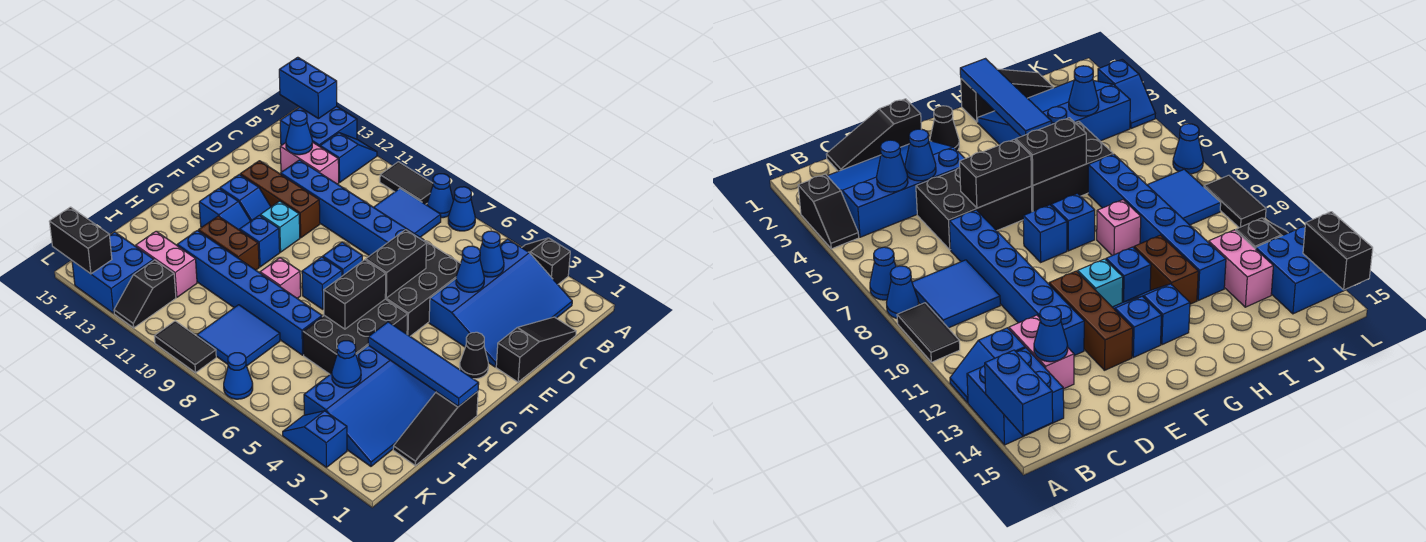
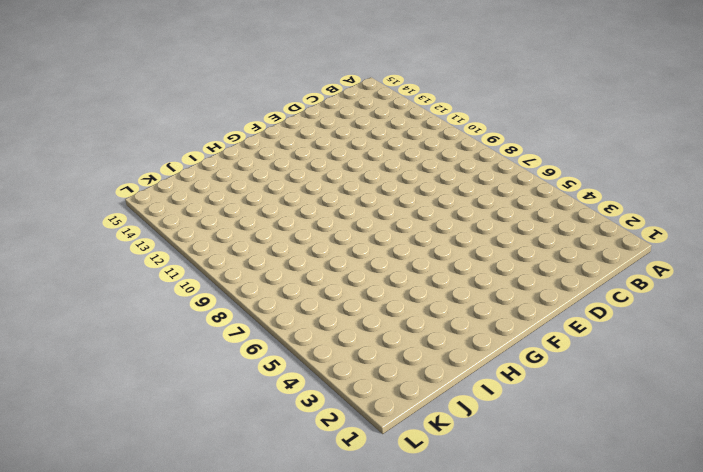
none -> black slope A3:A4 level 1 top 3
none -> blue cone A7 level 1
none -> blue cone A8 level 1
none -> black tile A9:A10 level 1

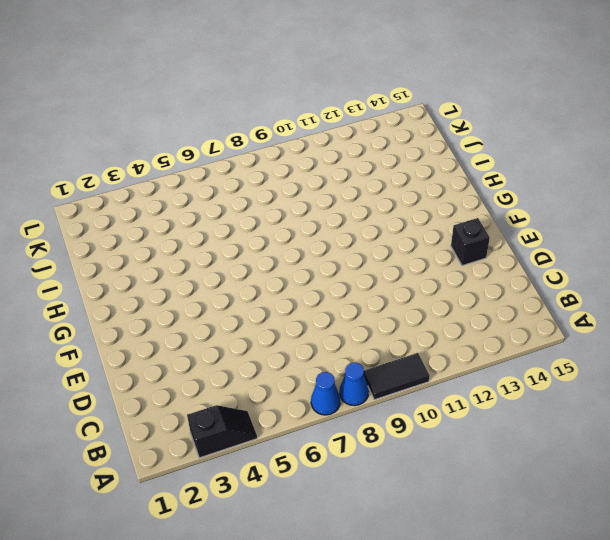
black brick E14 level 1 -> none
none -> blue slope A12:B12 level 1 top B
none -> blue brick A13:B14 level 1
none -> blue slope B2:E4 level 1 top 4
none -> blue tile B8:C9 level 1

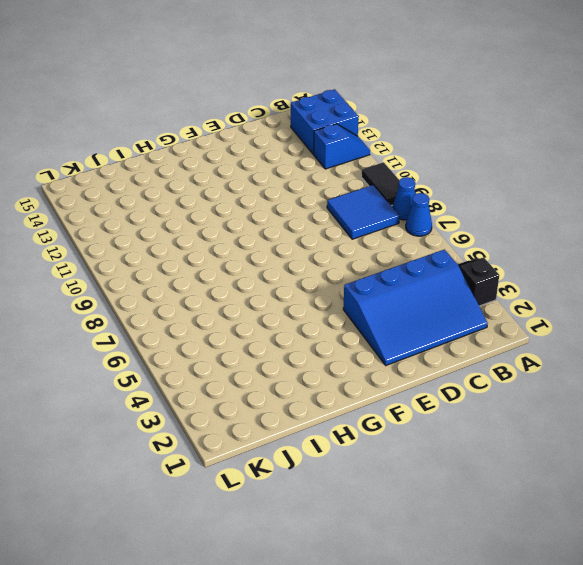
none -> black slope C1:E1 level 1 top E
none -> pink brick C12:C13 level 1
none -> black brick D5:F6 level 1
none -> blue brick D7:D12 level 1

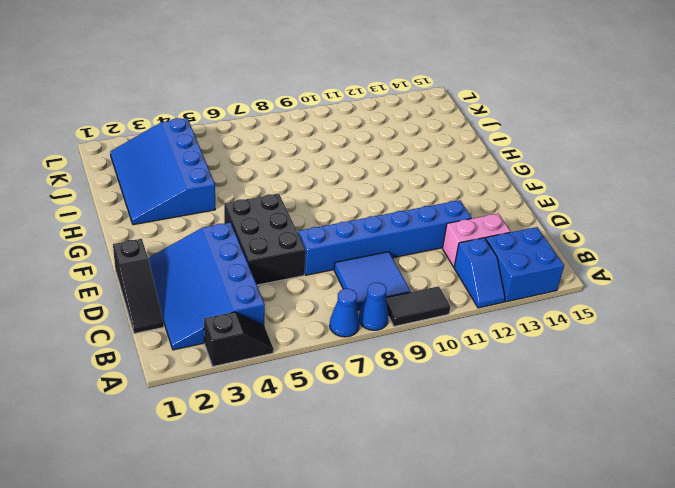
none -> brown brick E11:E13 level 1
none -> black cone F2 level 1
none -> blue brick F8 level 1
none -> cyan brick F11 level 1

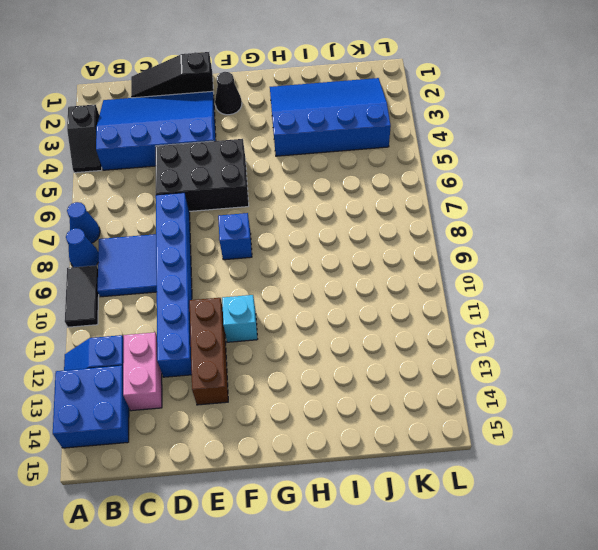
none -> blue slope F12:F13 level 1 top 13
none -> black brick G5:I6 level 1
none -> blue brick G8 level 1
none -> blue brick G11 level 1

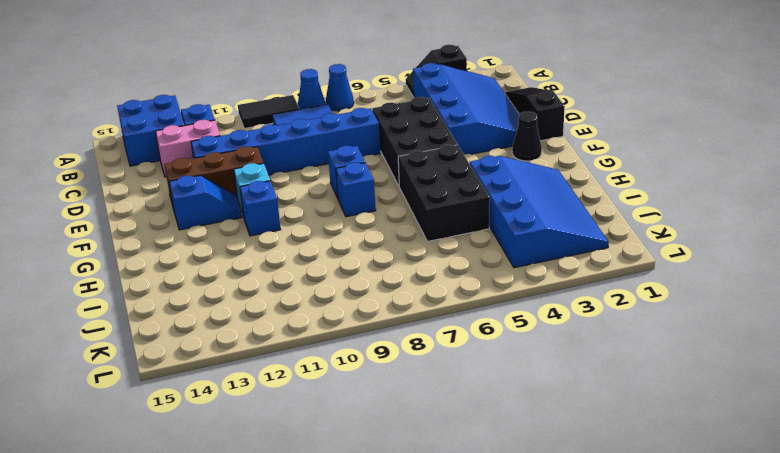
none -> blue slope G12:G13 level 1 top 13
none -> black slope H1:J1 level 1 top H
none -> pink brick H9 level 1
none -> brown brick H11:H12 level 1

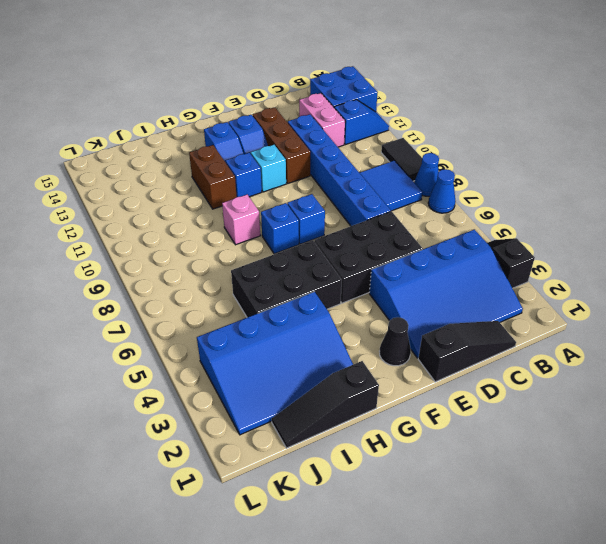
none -> blue brick I7:I12 level 1
none -> blue tile J8:K9 level 1
none -> pink brick J12:J13 level 1
none -> black slope K12:L12 level 1 top K

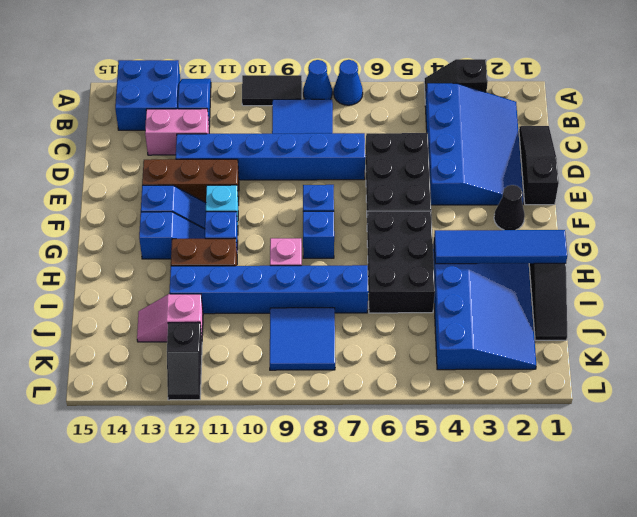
pink slope J12:J13 level 1 top 12 -> pink brick J12:J13 level 1
none -> blue brick K13:L14 level 1
none -> blue slope L3:L4 level 1 top 3
none -> blue cone L7 level 1
none -> black tile L9:L10 level 1

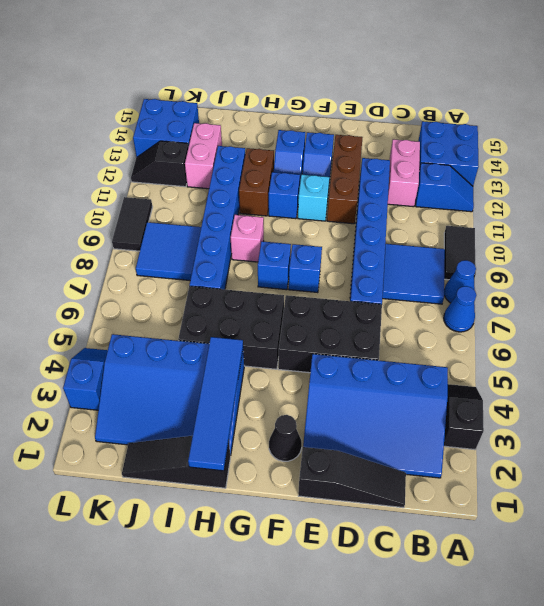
none -> blue cone L7 level 1
none -> blue brick A14:A15 level 2
none -> blue cone C4 level 2
none -> blue cone C13 level 2

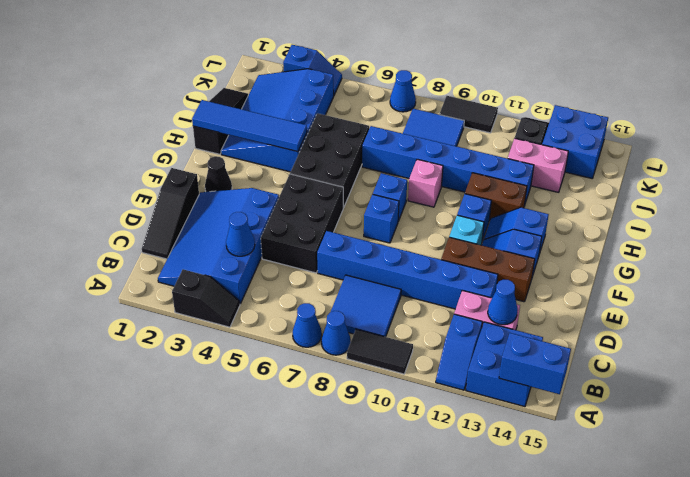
none -> blue cone D4 level 2
none -> black brick E6:F6 level 2
none -> black brick G6:H6 level 2
none -> blue cone J4 level 2

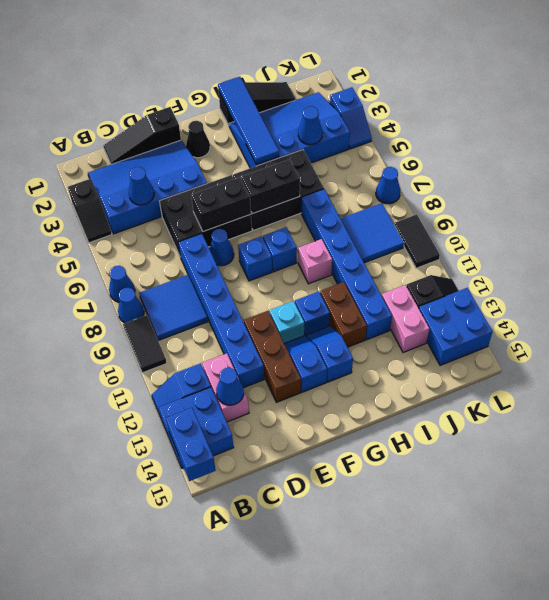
blue cone E7 level 1 -> blue cone D4 level 2
none -> black brick L14:L15 level 2

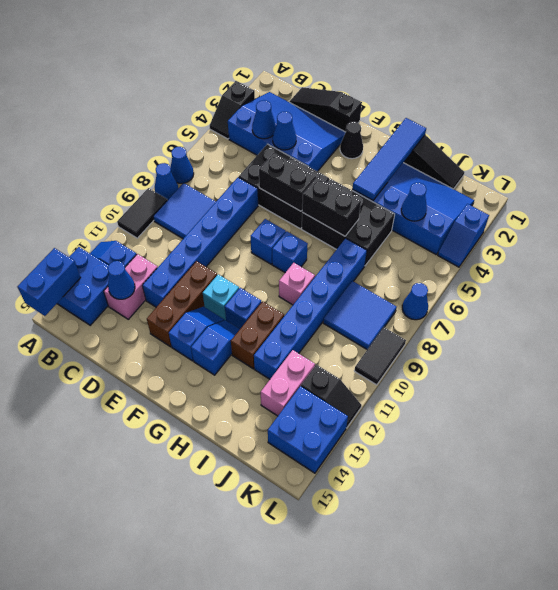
none -> black brick L14:L15 level 2

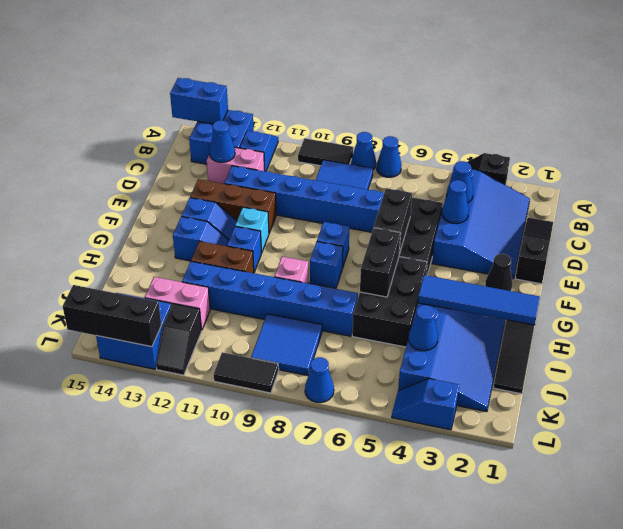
black brick L13:L15 level 2 -> black brick L14:L15 level 2

